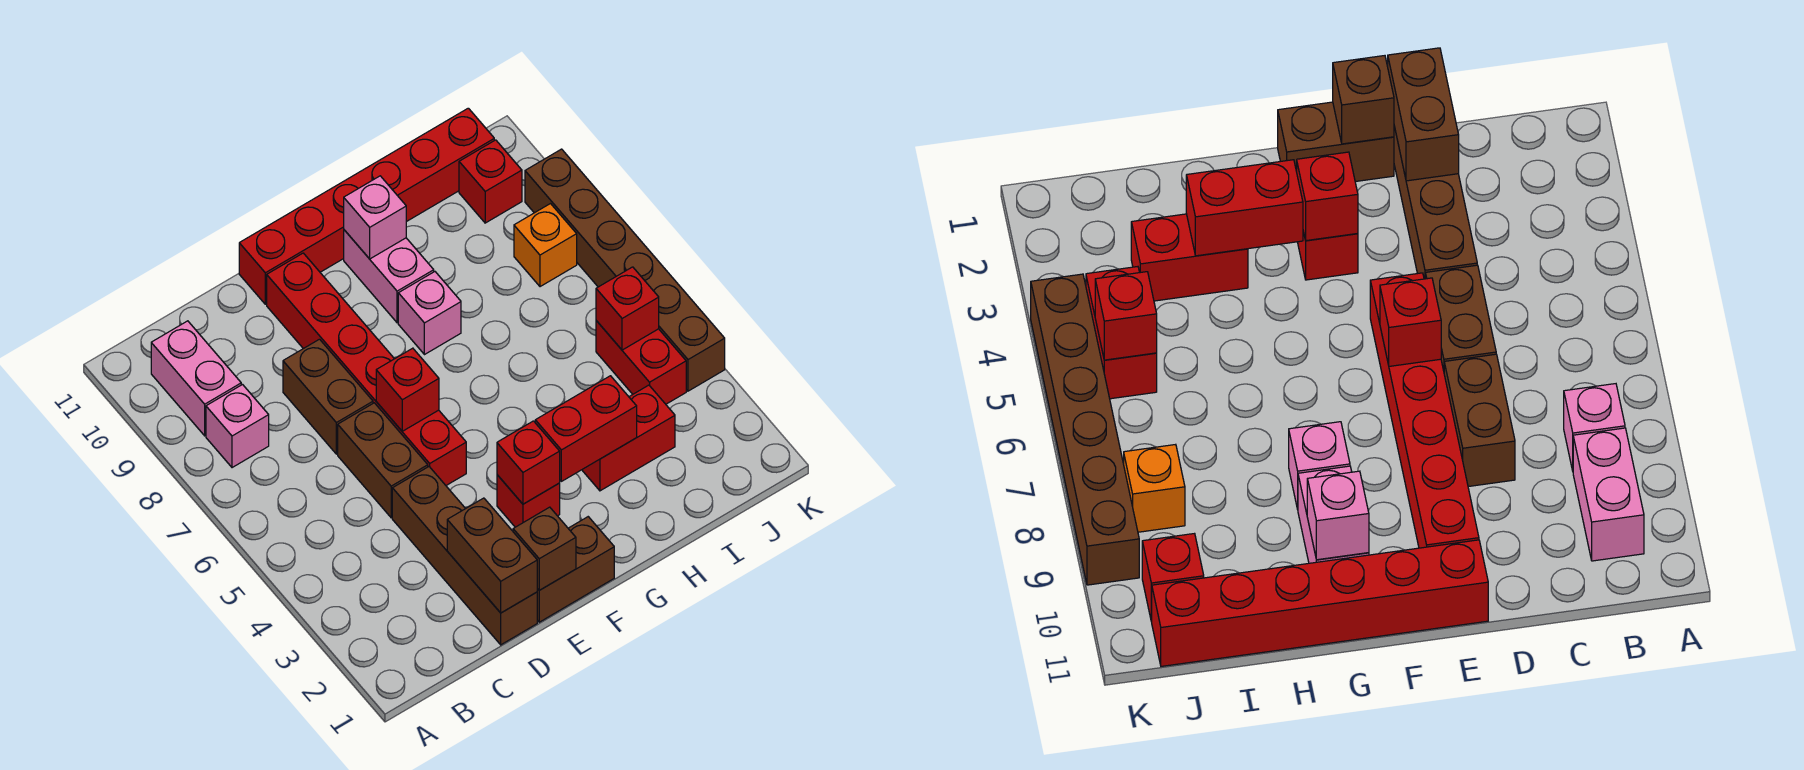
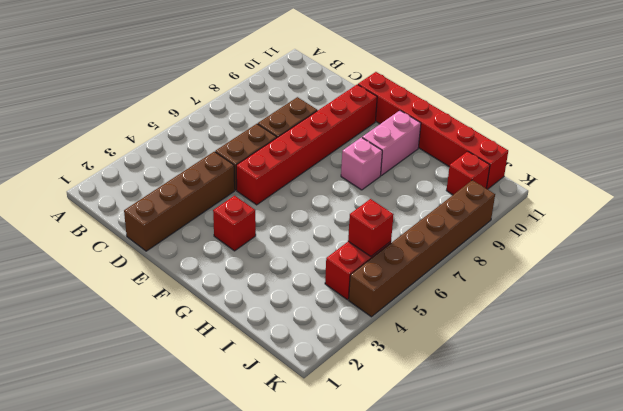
none -> pink brick B8 level 1
none -> pink brick B9:B10 level 1
none -> brown brick E1:F1 level 1

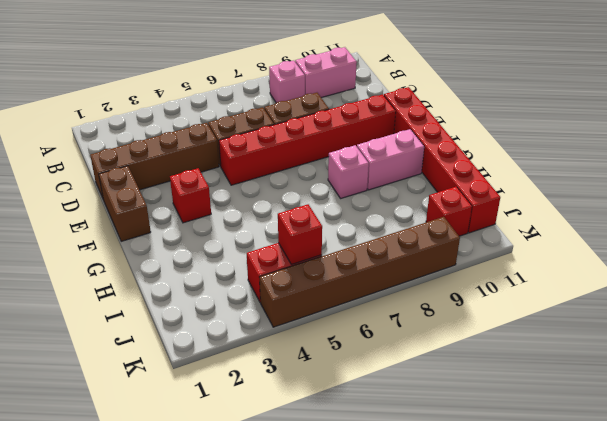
none -> red brick H3:I3 level 1
none -> orange brick J8 level 1
none -> brown brick D1:D2 level 2

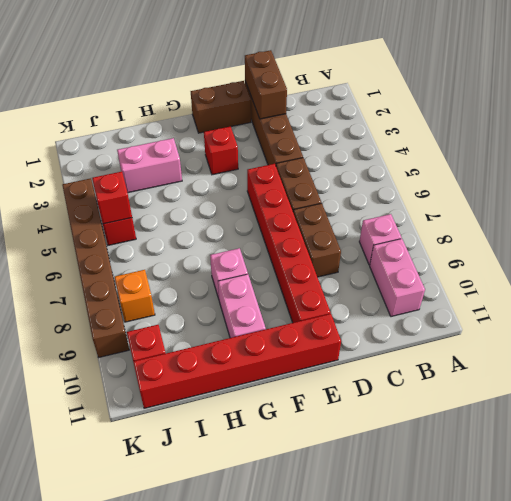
pink brick H3:I3 level 1 -> red brick H3:I3 level 1
none -> brown brick E1 level 2
none -> red brick E6 level 2
none -> red brick F3 level 2

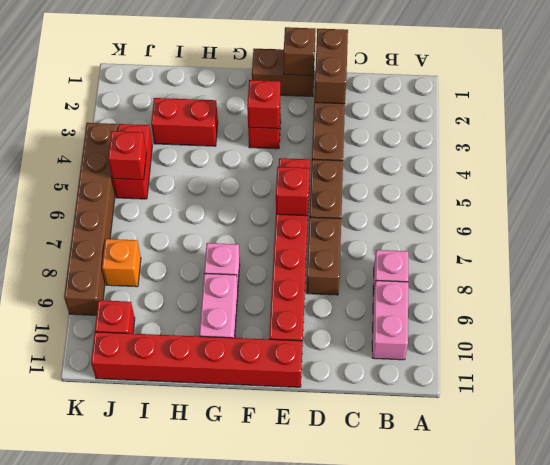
none -> red brick G3:H3 level 2
none -> pink brick G10 level 2

